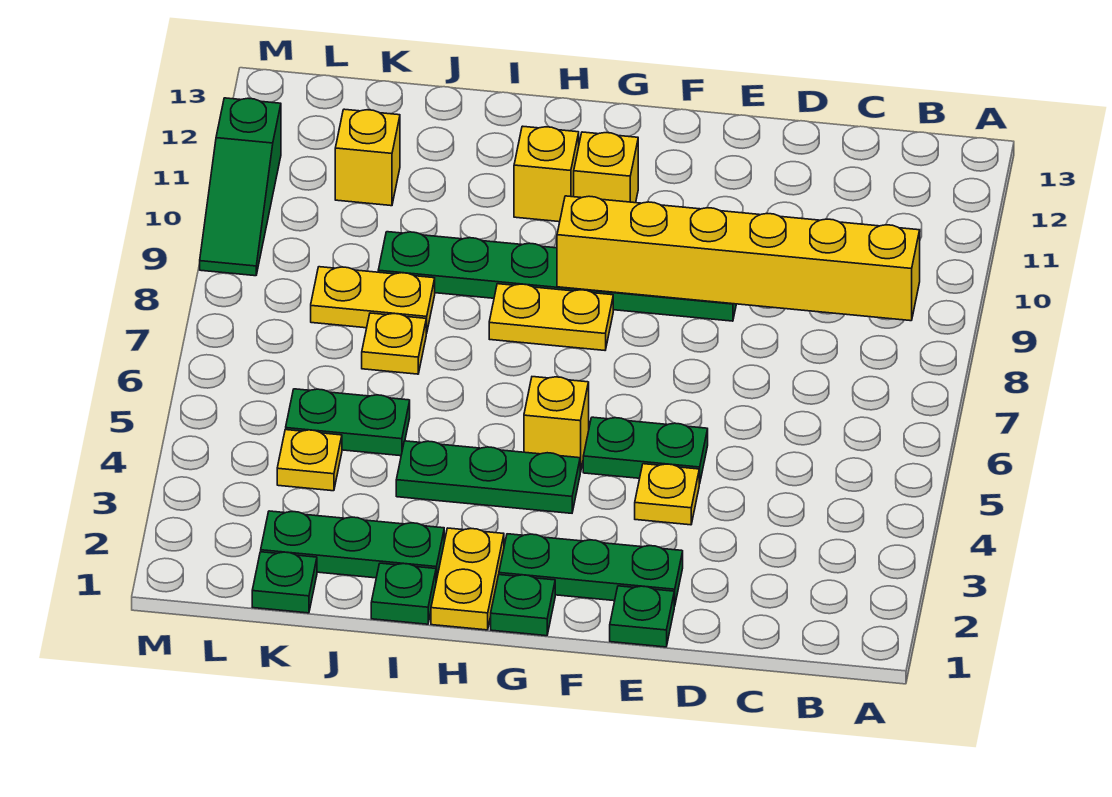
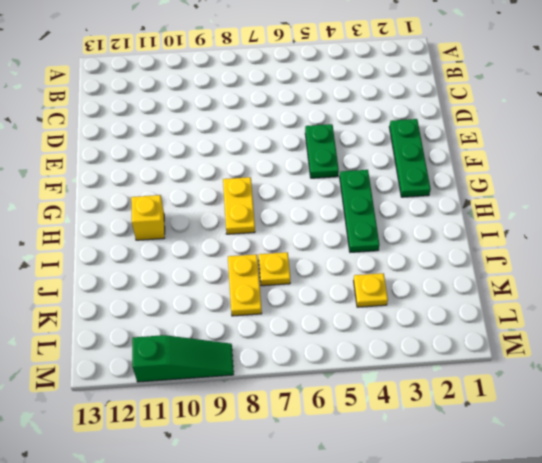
none -> green plate E1 level 1
none -> yellow plate E4 level 1
none -> green plate E9:J9 level 1

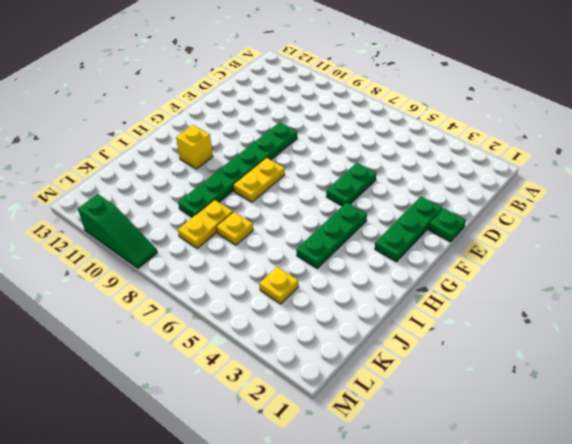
none -> yellow plate E4 level 1
none -> green plate G1 level 1
none -> yellow brick G5 level 1

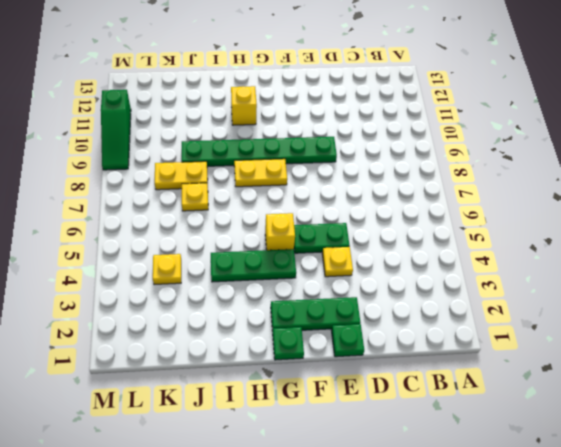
none -> yellow brick G11 level 1
none -> yellow plate H1:H2 level 1
none -> green plate I1 level 1

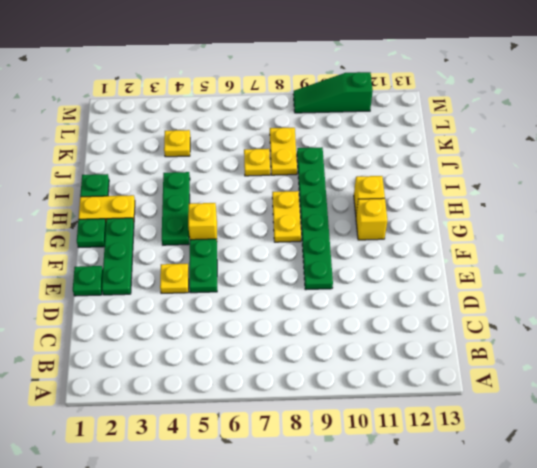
none -> green plate I2:K2 level 1
none -> green plate J5:K5 level 1
none -> green plate K1 level 1

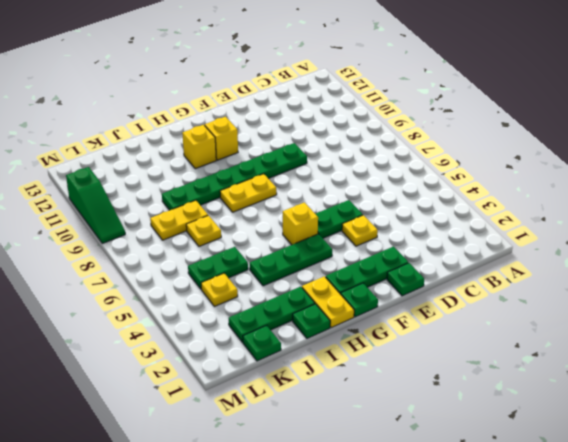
none -> yellow brick K11 level 1
none -> yellow brick B9:G9 level 2

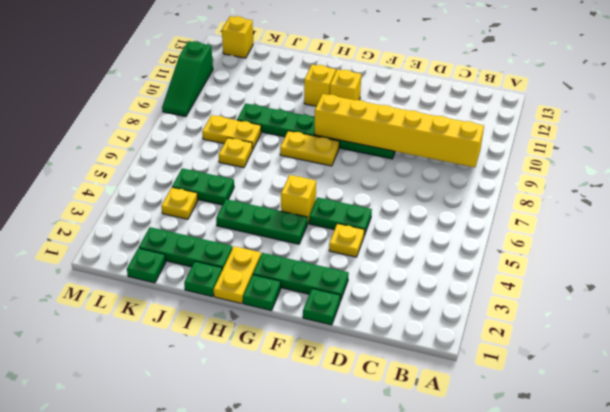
yellow brick L13 level 1 -> yellow brick K11 level 1

